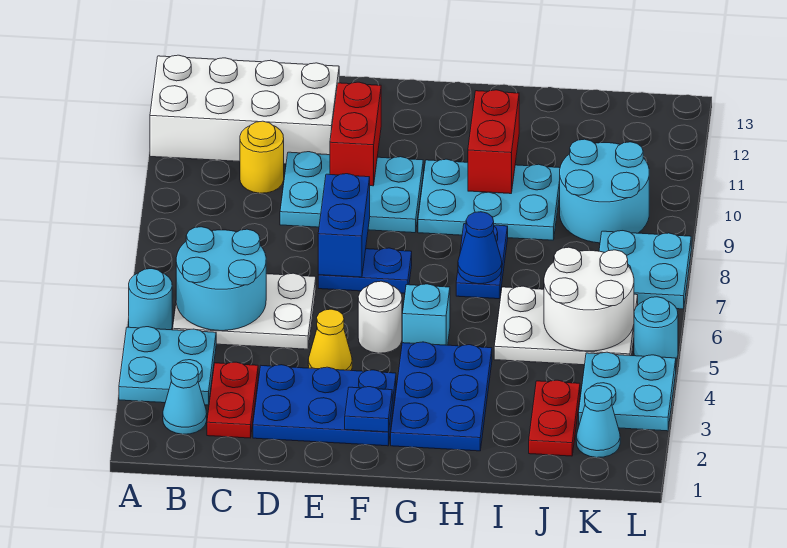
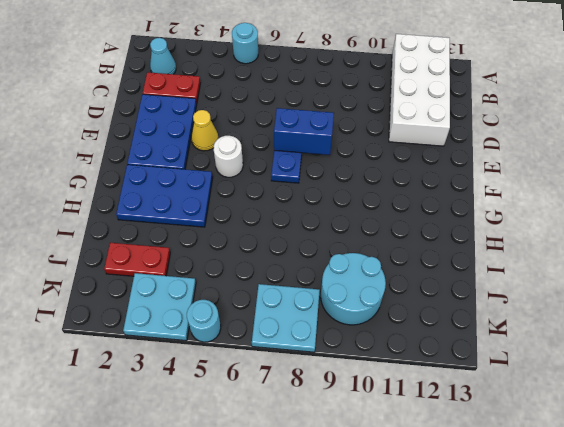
none -> cyan plate A3:B4 level 1
none -> white plate B5:D6 level 1
none -> yellow round brick C10 level 1
none -> cyan plate D9:F10 level 1

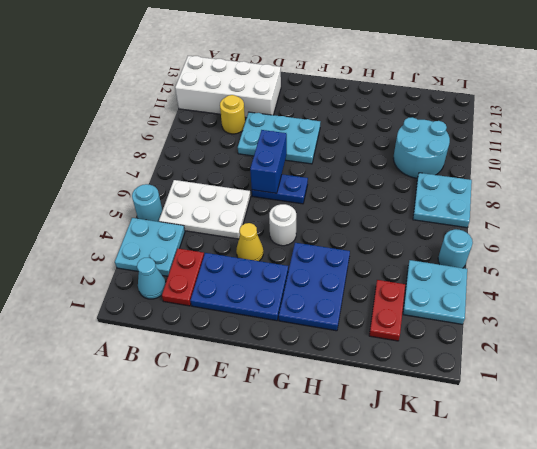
none -> cyan brick G5 level 1
none -> cyan plate G9:I10 level 1
none -> blue plate H7:H8 level 1
none -> white plate I5:K6 level 1

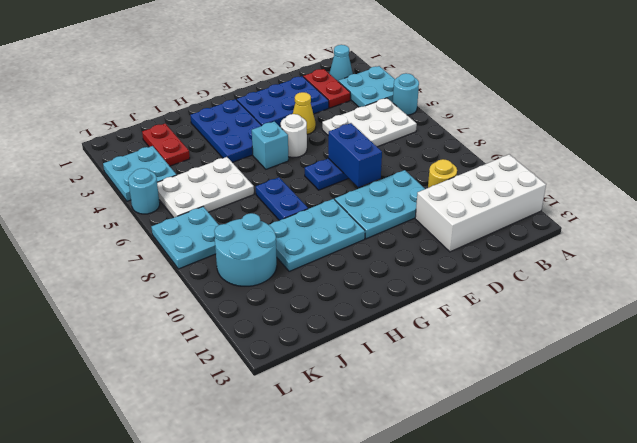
none -> cyan cone K2 level 1
none -> cyan round brick B5:C6 level 2
none -> red brick E10:E11 level 2
none -> blue plate F2 level 2

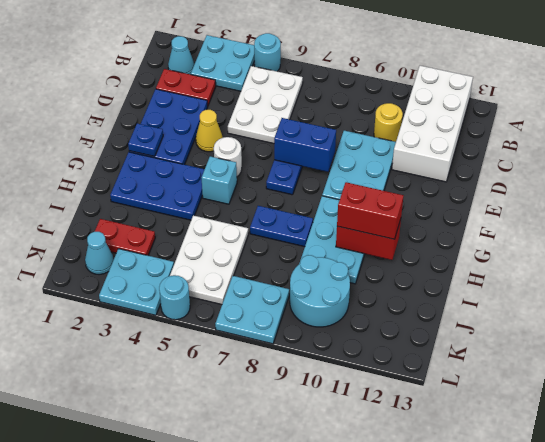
red brick H10:H11 level 3 -> red brick E10:E11 level 2
none -> cyan round brick B5:C6 level 2
none -> blue cone H7 level 2
none -> white round brick J5:K6 level 2

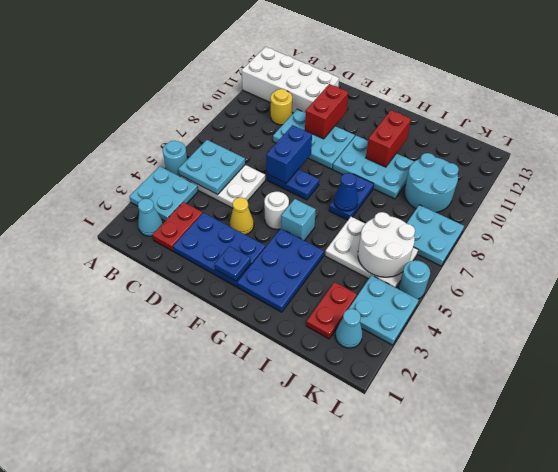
cyan plate B5:C6 level 2 -> cyan round brick B5:C6 level 2

